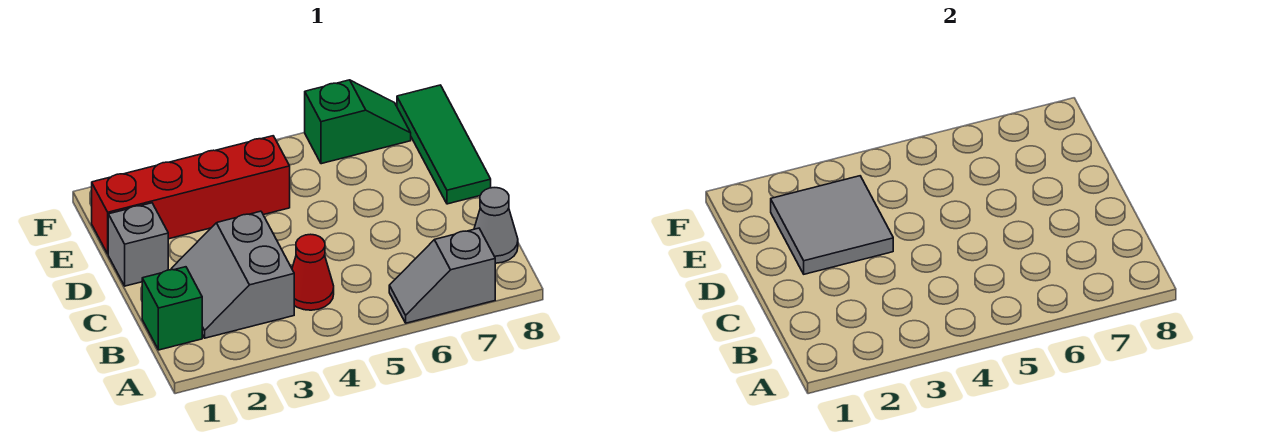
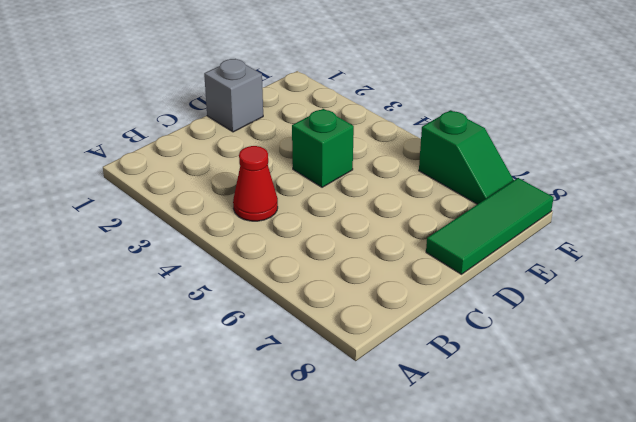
green brick D4 level 1 -> green brick B1 level 1
none -> grey slope A6:A7 level 1 top 7
none -> grey slope B2:C3 level 1 top 3

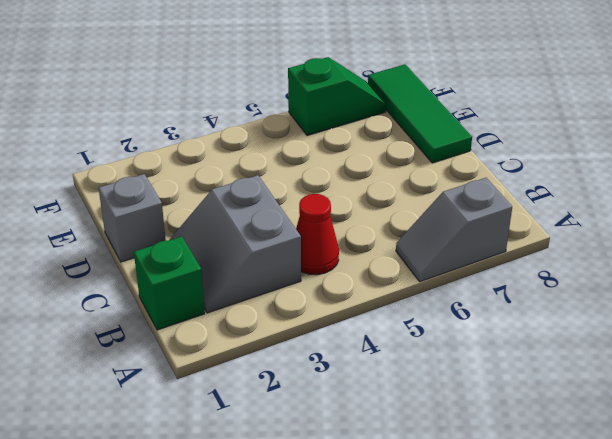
none -> grey cone B8 level 1
none -> red brick E1:E4 level 1

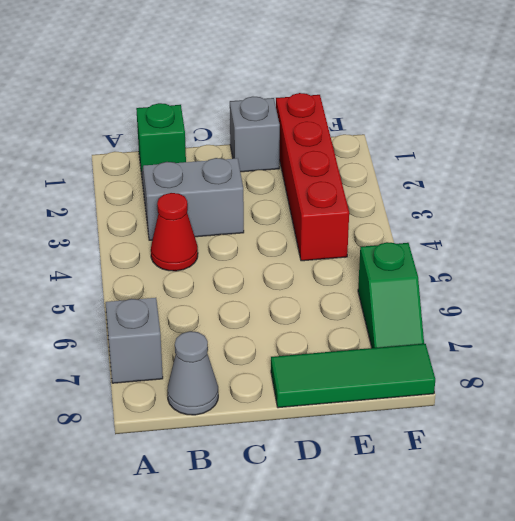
none -> grey tile D2:E3 level 2

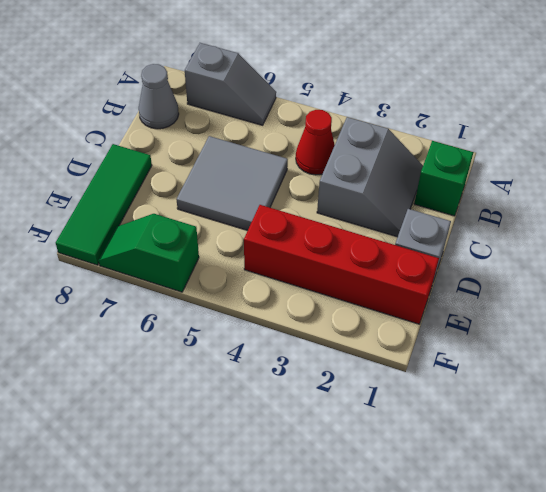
grey tile C5:D6 level 1 -> grey tile D2:E3 level 2

